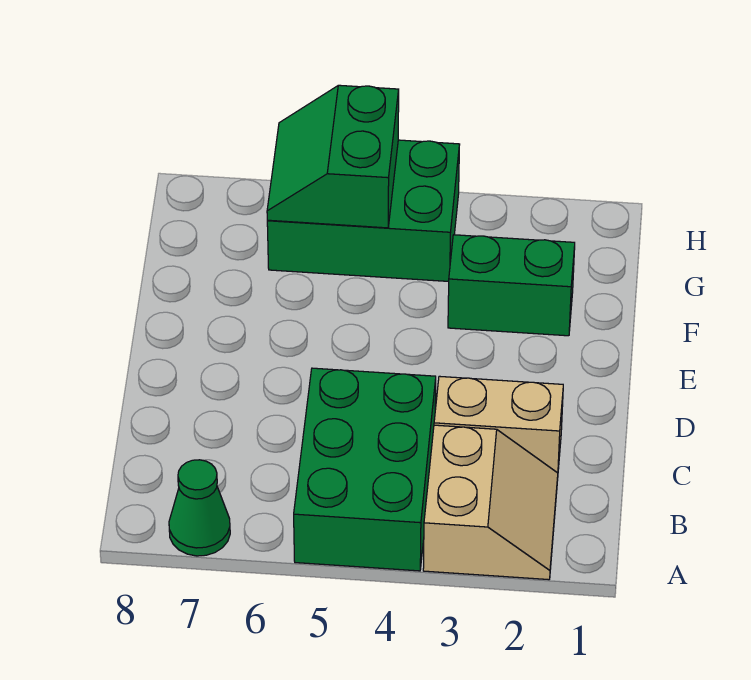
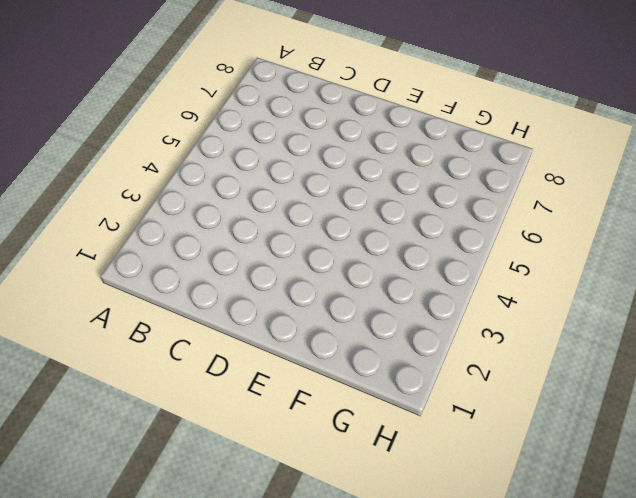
none -> tan slope A2:B3 level 1 top 3
none -> green brick A4:C5 level 1

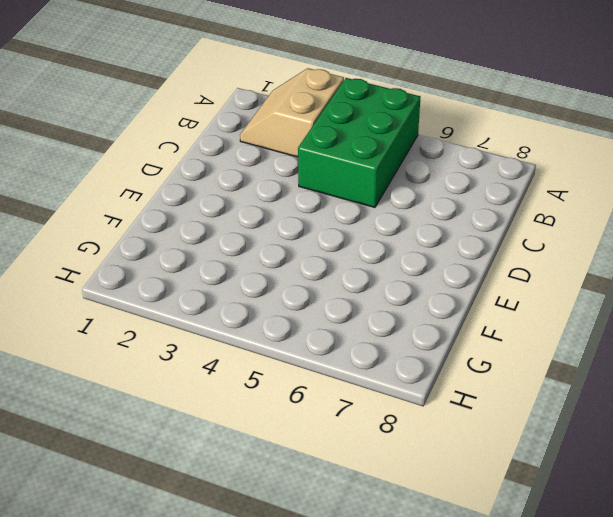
none -> green cone A7 level 1
none -> tan brick C2:C3 level 1

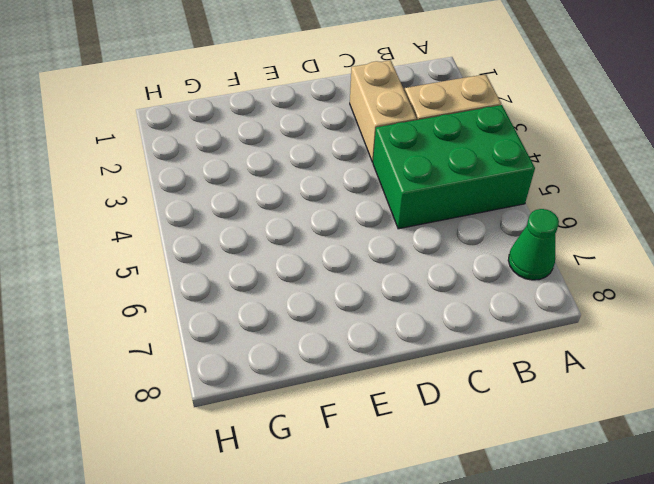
none -> green brick F2:F3 level 1
none -> green brick G4:H6 level 1

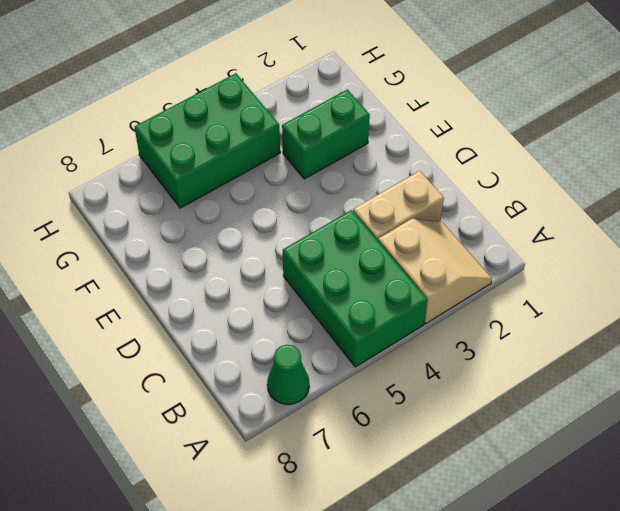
none -> green slope G5:H6 level 2 top 5

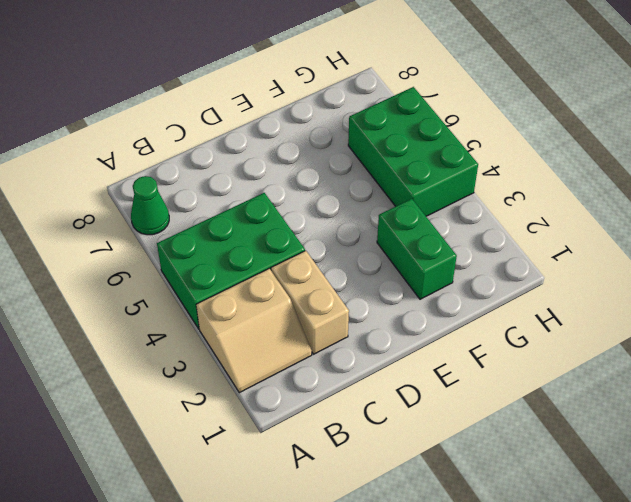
none -> green slope G5:H6 level 2 top 5

